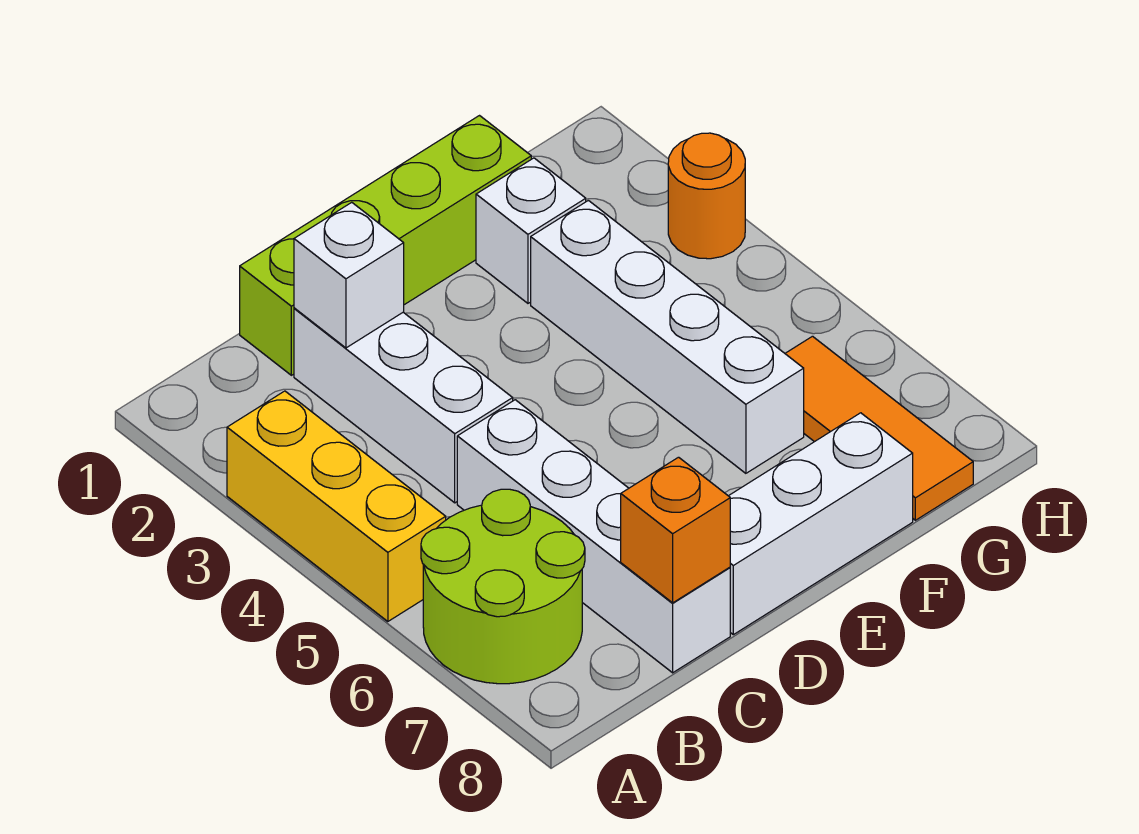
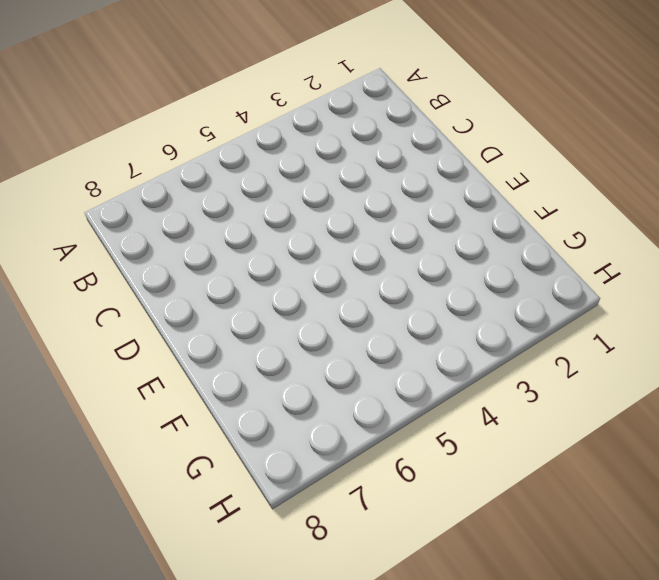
none -> yellow brick A3:A5 level 1
none -> lime round brick A6:B7 level 1
none -> lime brick C1:F1 level 1

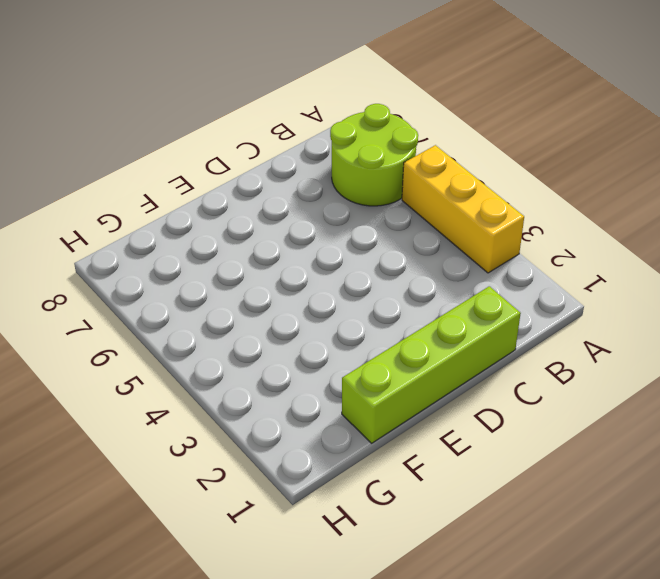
none -> white brick C2:C4 level 1
none -> white brick C5:C8 level 1
none -> white brick D8:F8 level 1

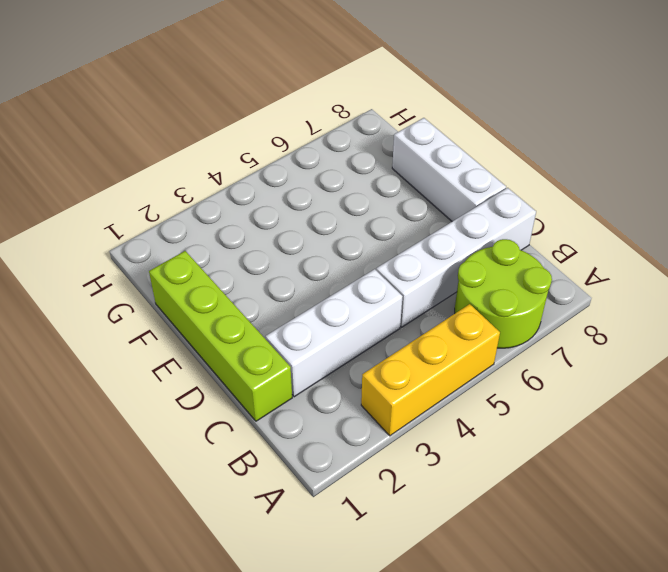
none -> white brick F2 level 1
none -> white brick F3:F6 level 1
none -> orange tile G6:G8 level 1

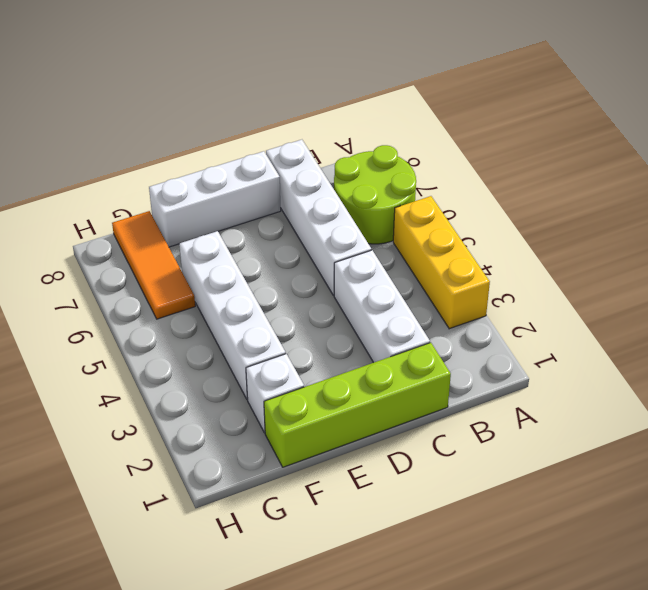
none -> orange round brick H3 level 1
none -> white brick C2 level 2
none -> orange brick C8 level 2

